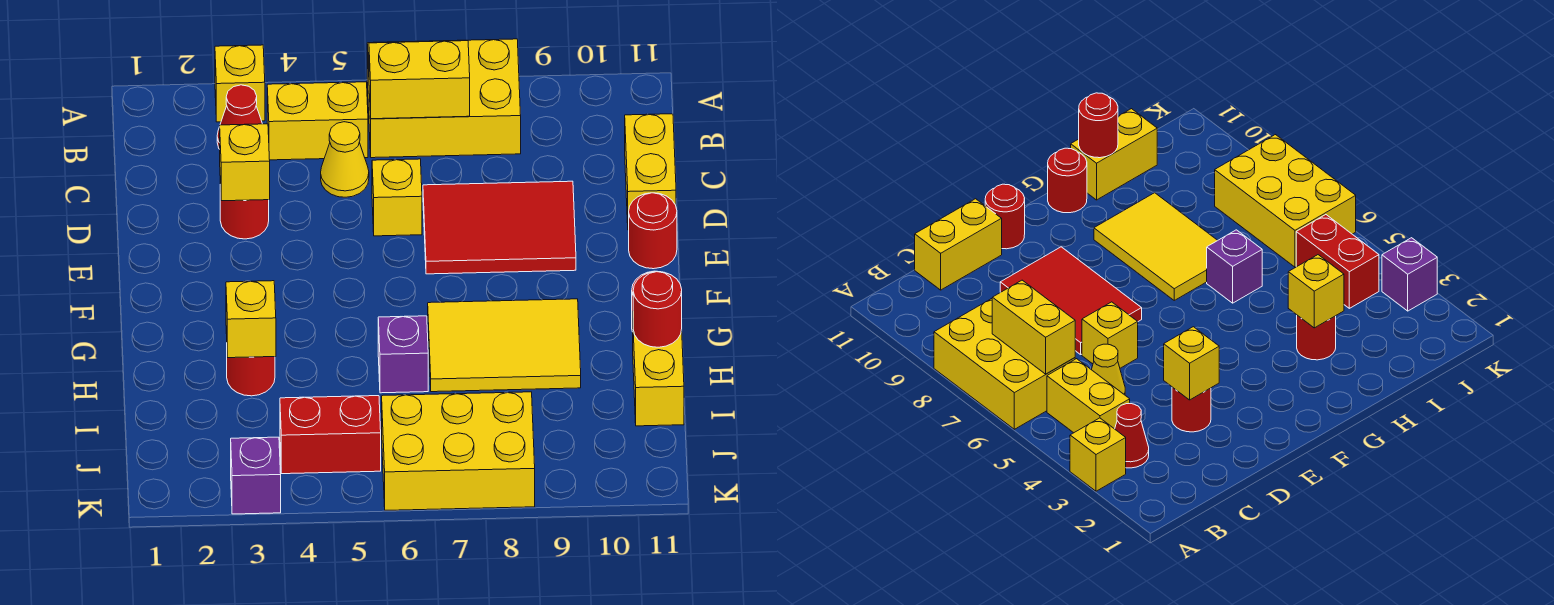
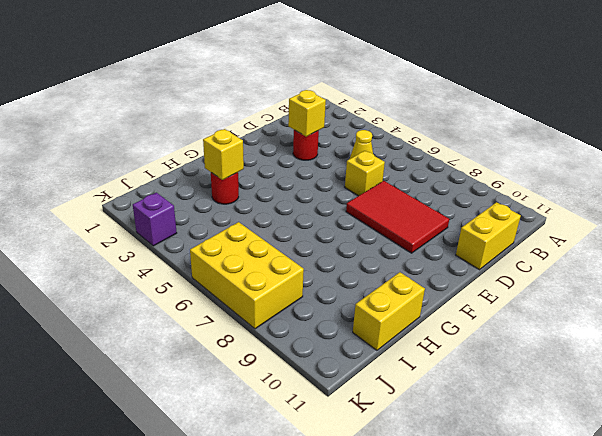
none -> yellow brick A3 level 1
none -> yellow brick A6:B8 level 1
none -> red cone B3 level 1

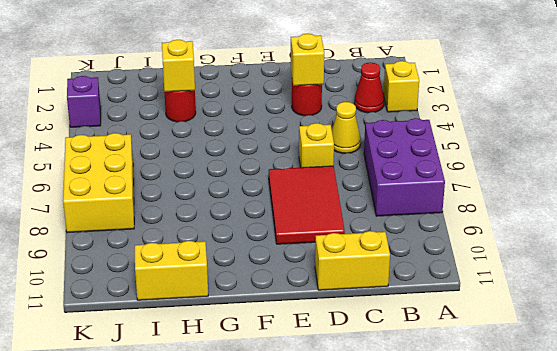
purple brick A6:B8 level 1 -> yellow brick A6:B8 level 1
none -> yellow brick B4:B5 level 1
none -> red round brick E11 level 1
none -> yellow tile G7:H9 level 1

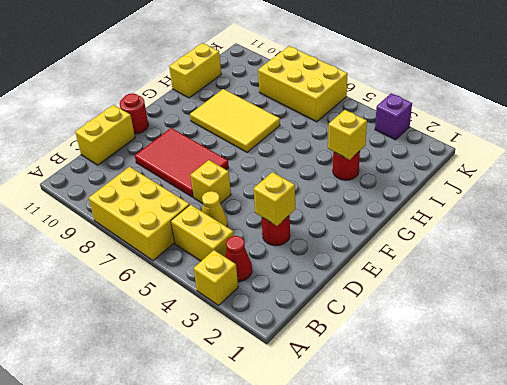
none -> red round brick G11 level 1
none -> purple brick H6 level 1
none -> red brick J4:J5 level 1

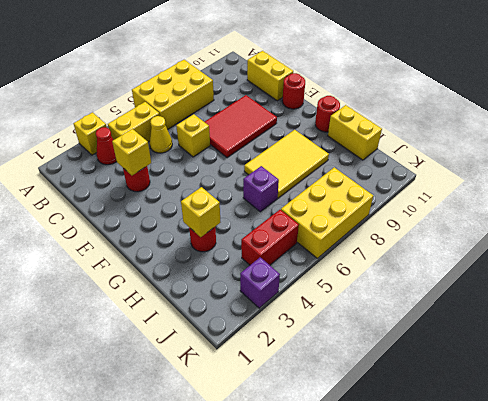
none -> yellow brick B6:B7 level 2
none -> red round brick H11 level 2

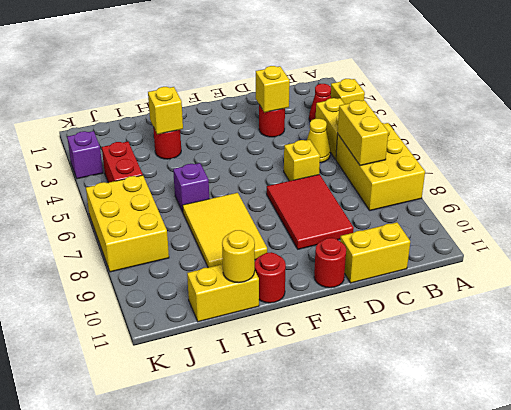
yellow round brick H11 level 2 -> red round brick H11 level 2

